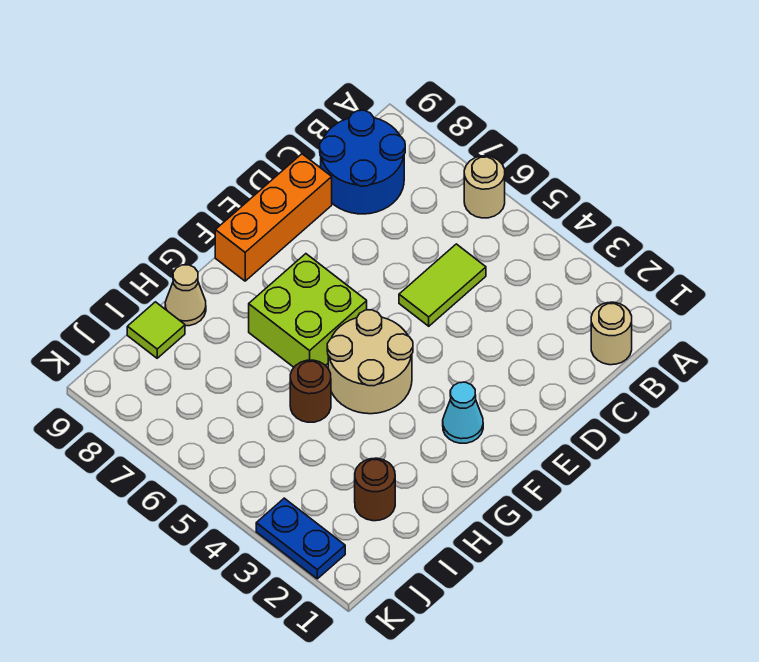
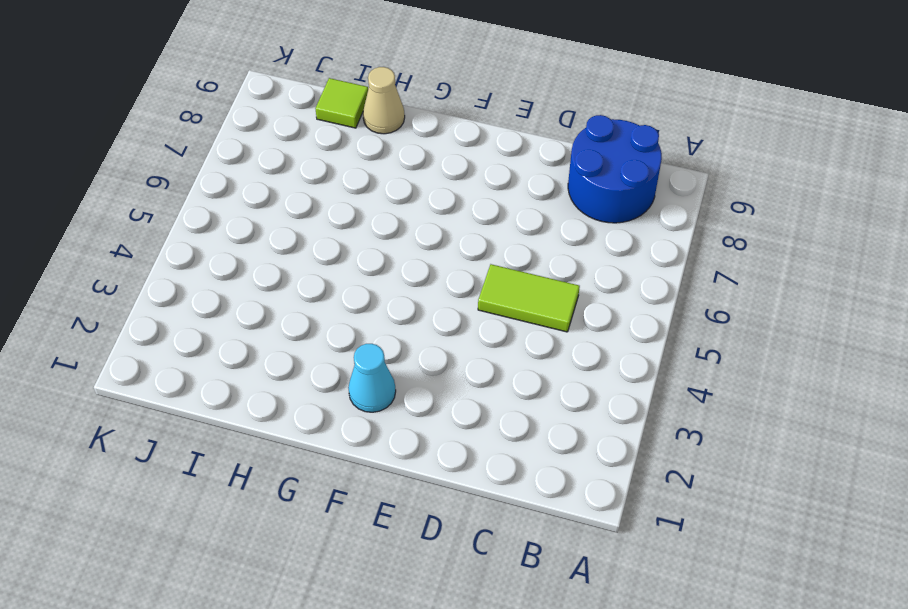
none -> tan round brick A6 level 1
none -> tan round brick B1 level 1
none -> orange brick D9:F9 level 1

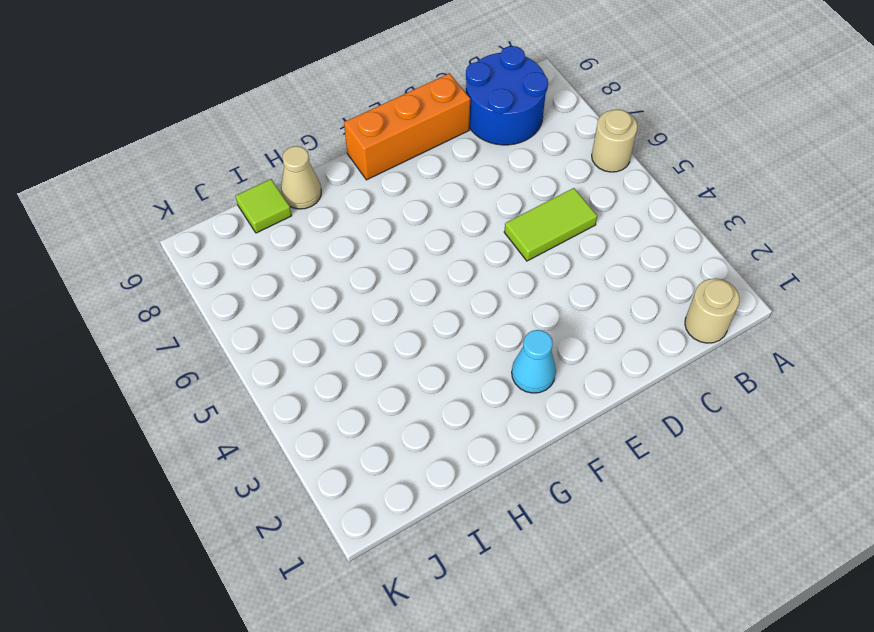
none -> tan round brick F4:G5 level 1
none -> lime brick F6:G7 level 1
none -> brown round brick H5 level 1

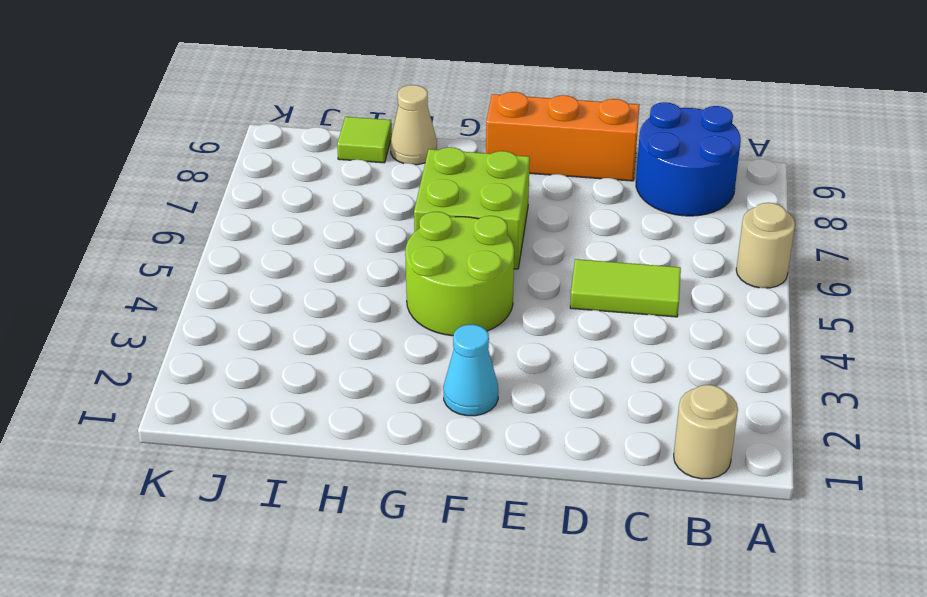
lime round brick F4:G5 level 1 -> tan round brick F4:G5 level 1
none -> brown round brick H5 level 1
none -> brown round brick I2 level 1
none -> blue plate K2:K3 level 1

